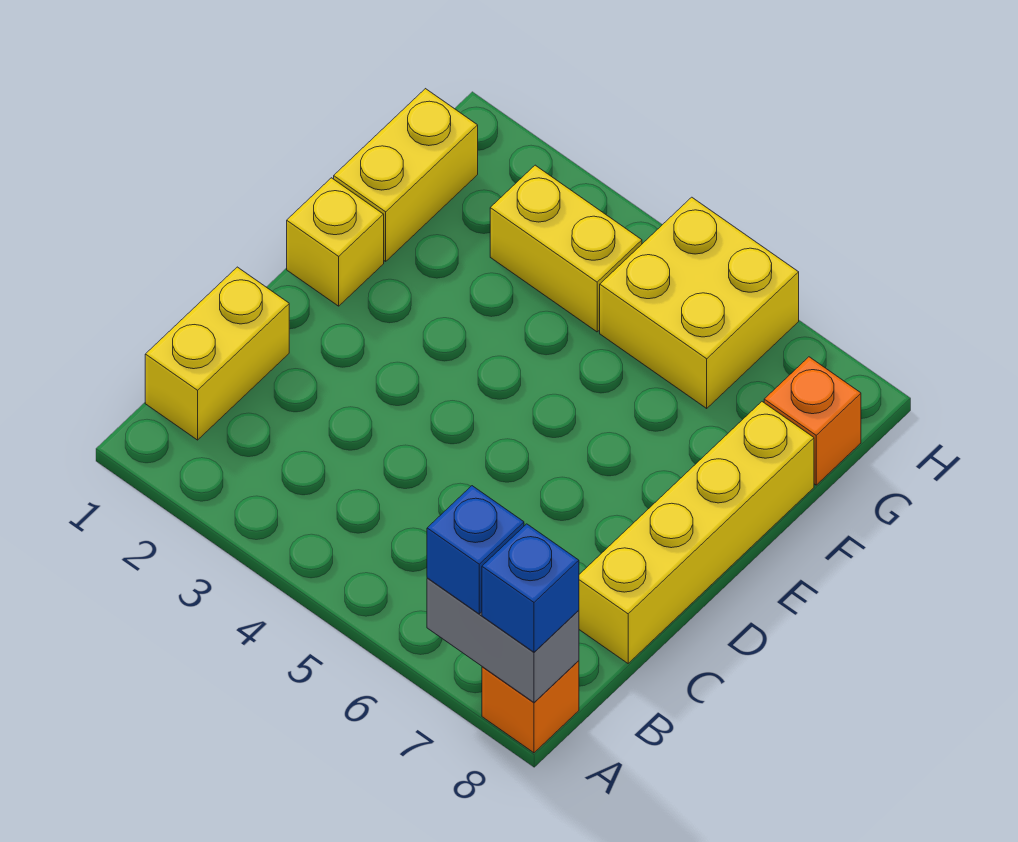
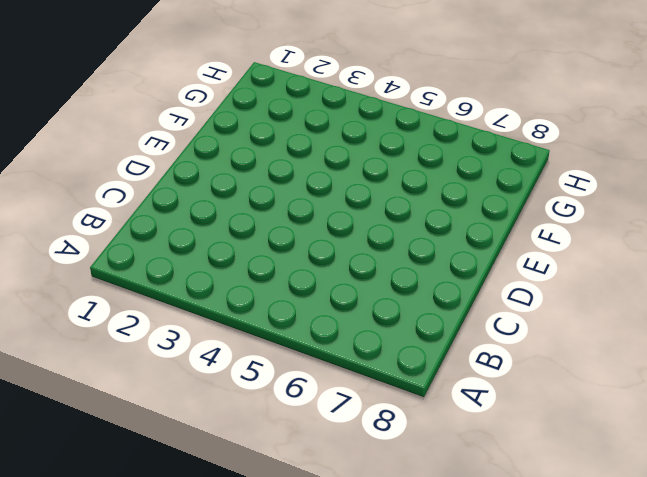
none -> orange brick A8 level 1
none -> yellow brick B1:C1 level 1

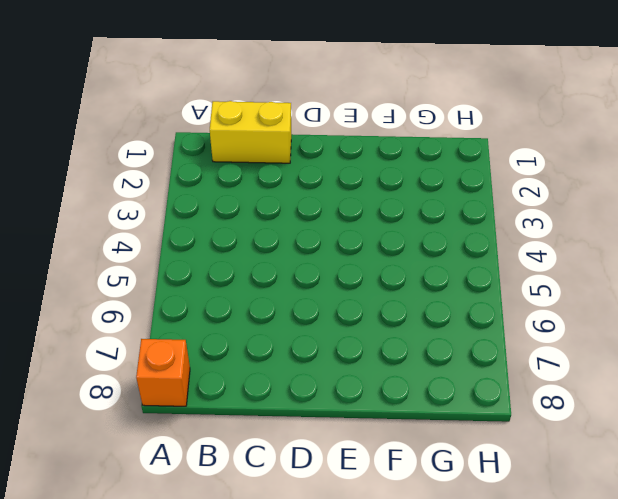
none -> yellow brick C8:F8 level 1
none -> yellow brick E1 level 1

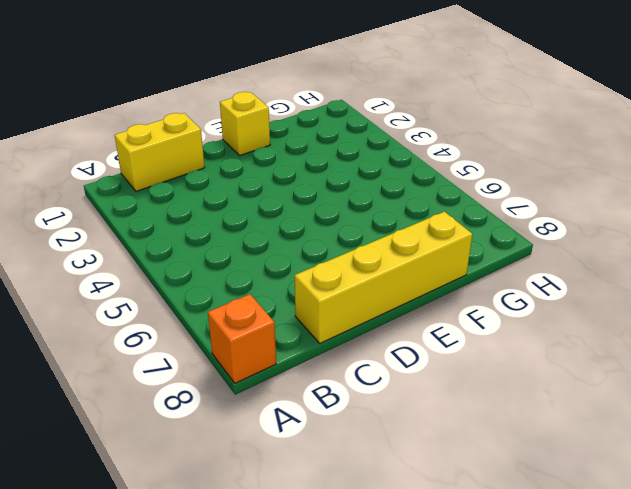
none -> yellow brick F1:G1 level 1
none -> yellow brick G3:G4 level 1

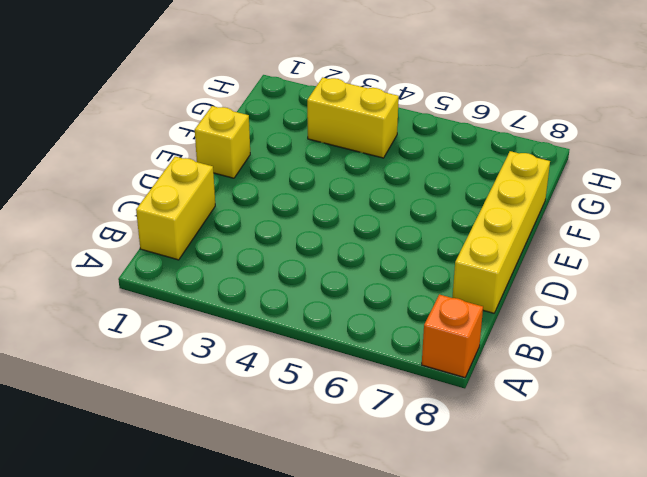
none -> yellow brick F1:G1 level 1
none -> yellow brick G5:H6 level 1

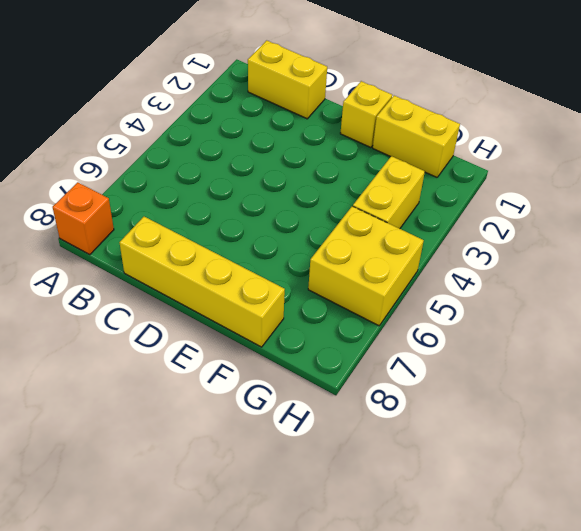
none -> orange brick G8 level 1
none -> grey brick A7:A8 level 2

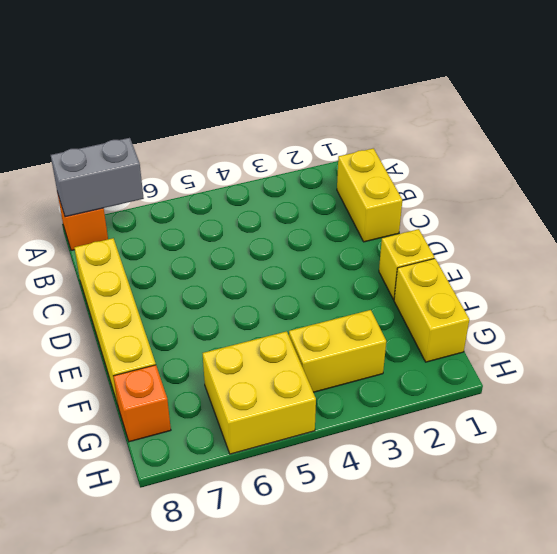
none -> blue brick A7 level 3
none -> blue brick A8 level 3

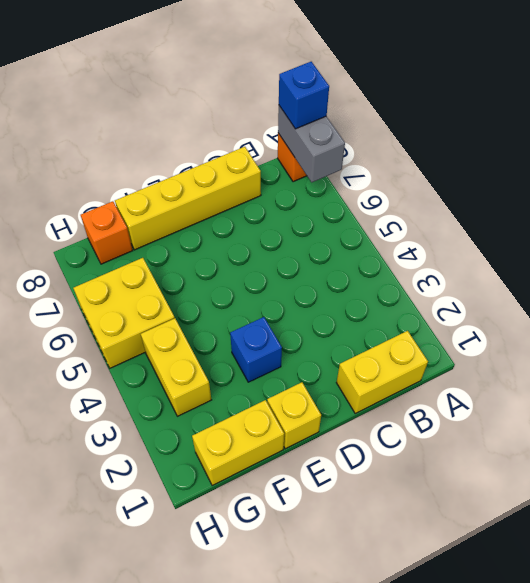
blue brick E3 level 1 -> blue brick A7 level 3

